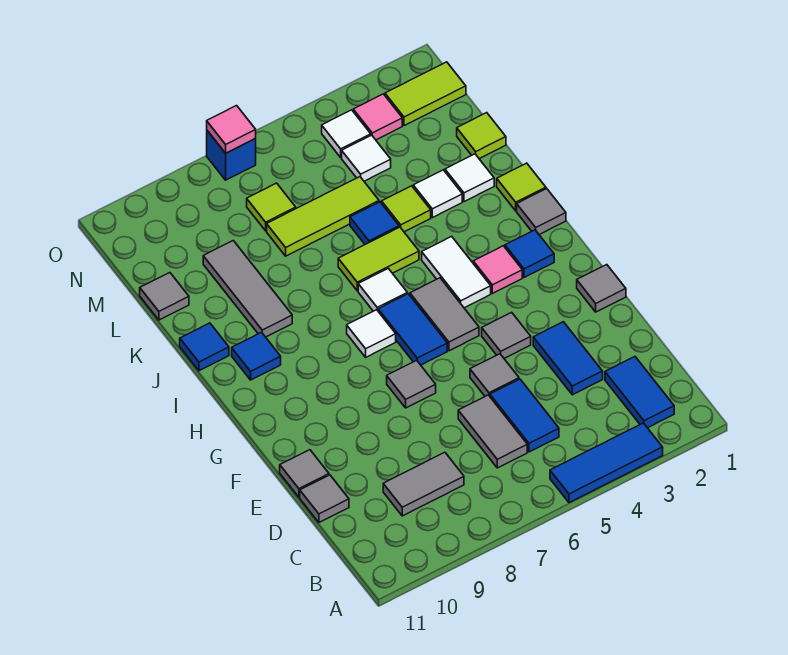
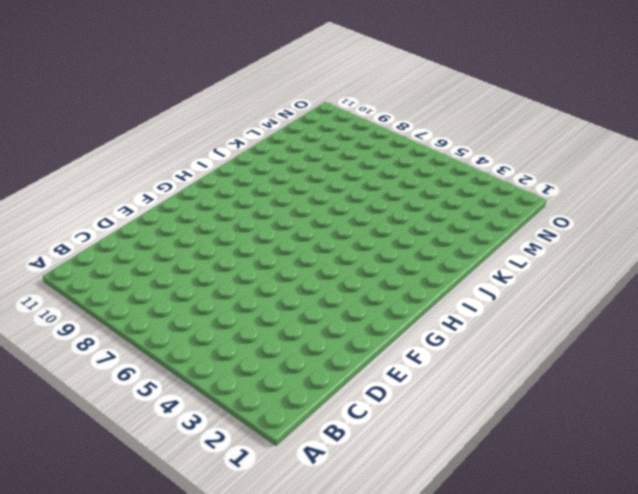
none -> blue tile A3:A5 level 1
none -> blue tile B2:C2 level 1
none -> blue tile C5:D5 level 1
none -> grey tile C6:D6 level 1

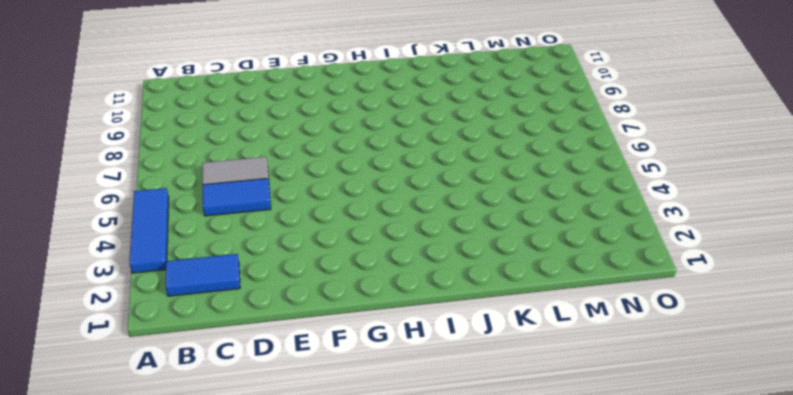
none -> grey tile C8:C9 level 1
none -> blue tile D3:E3 level 1
none -> grey tile D11 level 1
none -> grey tile E5 level 1

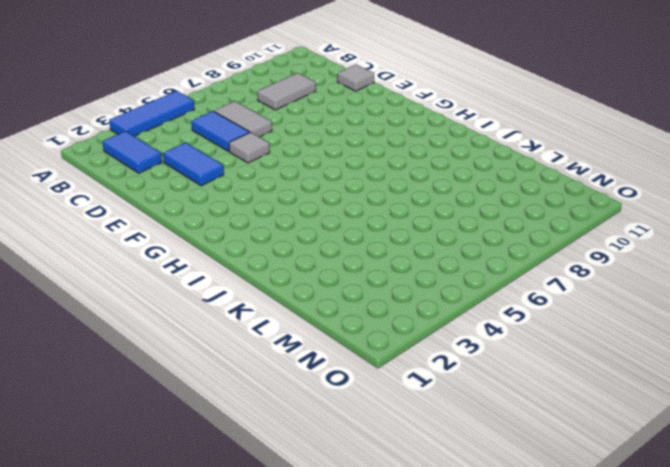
none -> grey tile E11 level 1
none -> grey tile F1 level 1
none -> grey tile F4 level 1
none -> grey tile F7 level 1

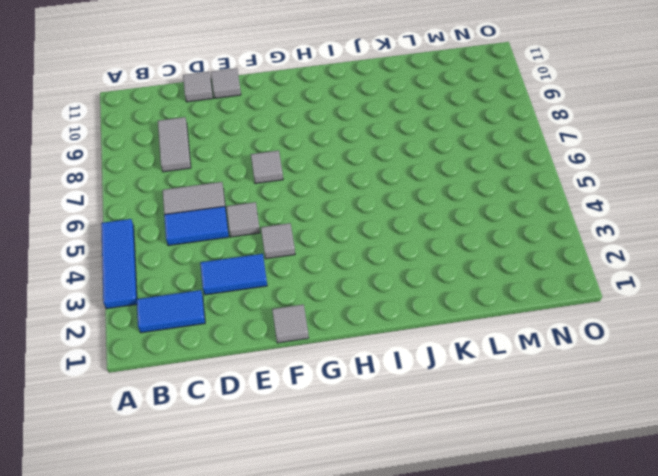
none -> grey tile G5:H5 level 1
none -> blue tile G6:H6 level 1
none -> blue tile H2 level 1
none -> pink tile H3 level 1

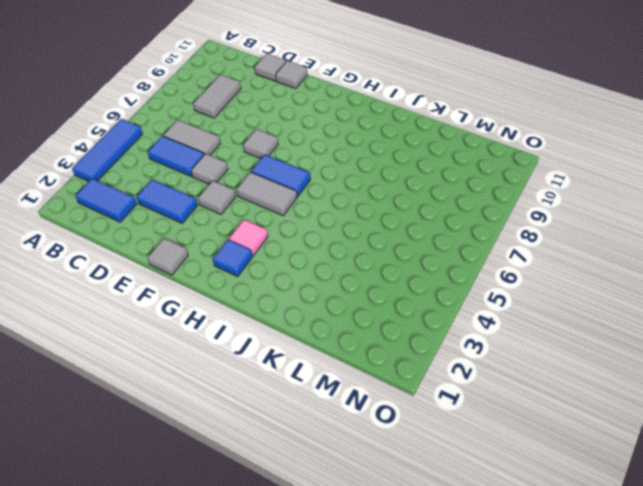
none -> white tile H4:I4 level 1
none -> white tile H7 level 1
none -> grey tile I1 level 1
none -> white tile I6 level 1

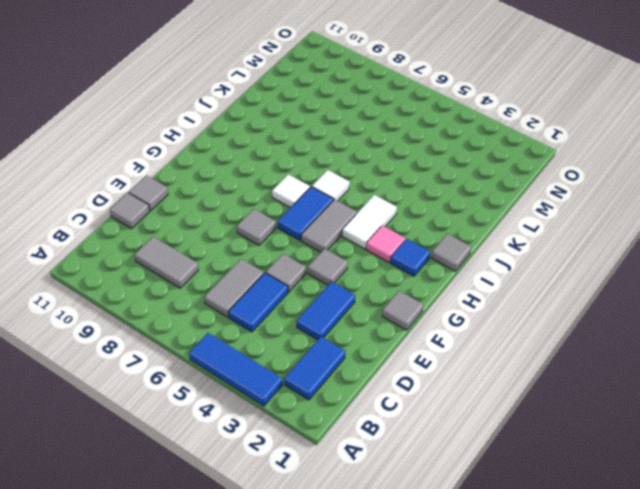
none -> blue tile I10 level 1
none -> lime tile J1 level 1
none -> lime tile J5:J6 level 1
none -> grey tile J9:L9 level 1

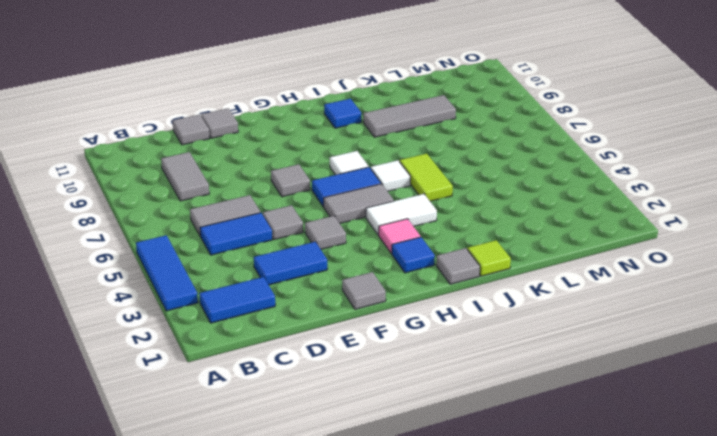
none -> blue tile J11 level 1
none -> white tile K2 level 1
none -> white tile K3 level 1
none -> lime tile K4 level 1

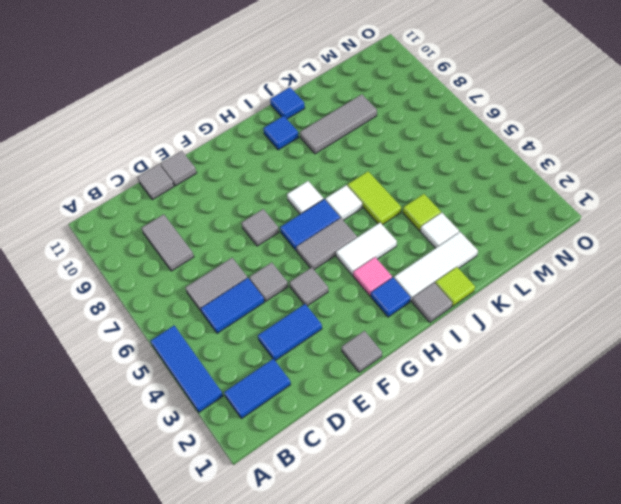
white tile I2:K2 level 1 -> white tile K2 level 1
none -> blue tile K5 level 1
none -> lime tile L1 level 1
none -> lime tile L5:L7 level 1
none -> grey tile L11 level 1

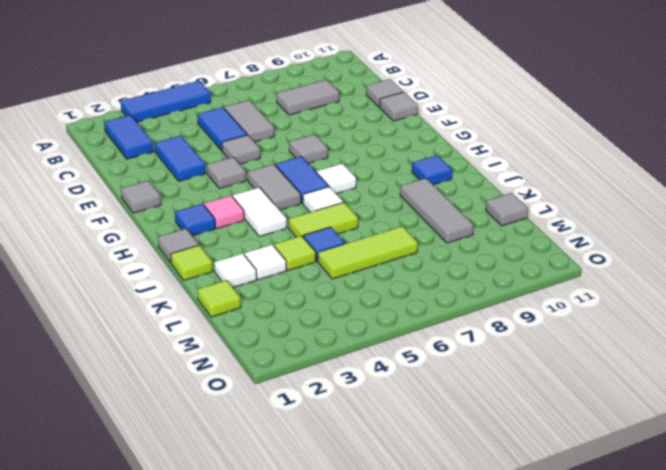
none -> blue tile J11 level 1
none -> white tile M4 level 1
none -> lime tile M7 level 1
none -> lime tile N1:N2 level 1

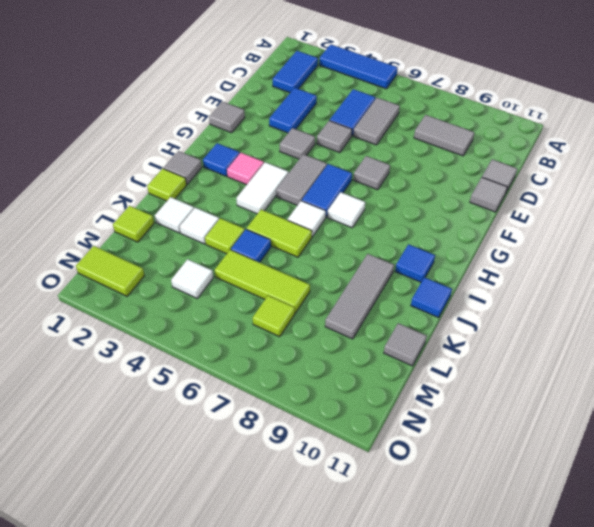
none -> pink tile N3 level 1
none -> white tile N4 level 1
none -> blue brick O7 level 1
none -> pink tile O7 level 2

